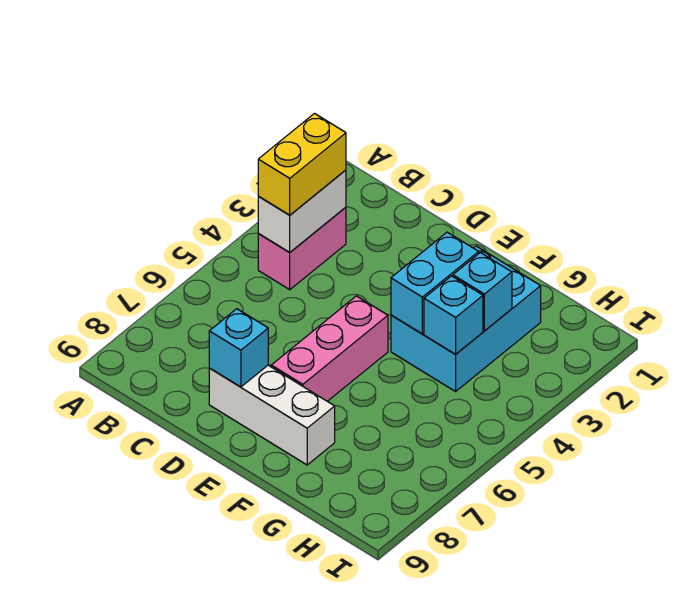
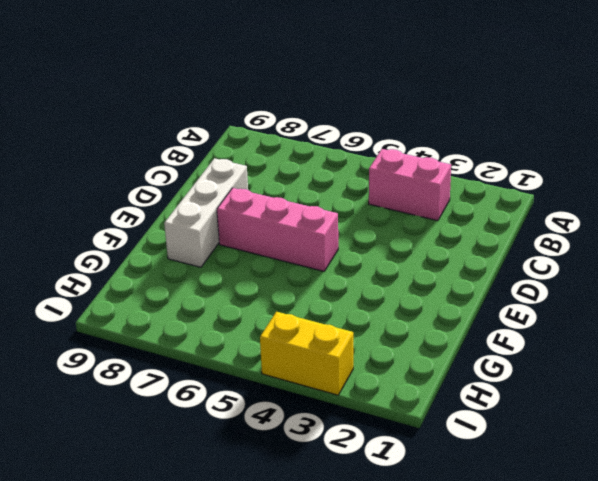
yellow brick I3:I4 level 1 -> yellow brick B3:B4 level 3
none -> cyan brick F2:G4 level 1
none -> white brick B3:B4 level 2

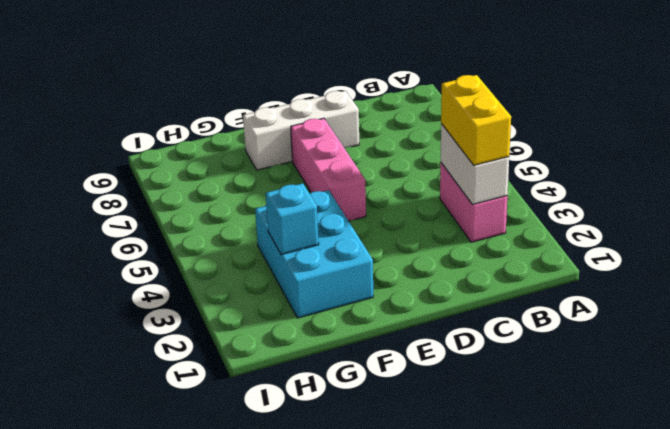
none -> cyan brick D8 level 2
none -> cyan brick F3:F4 level 2

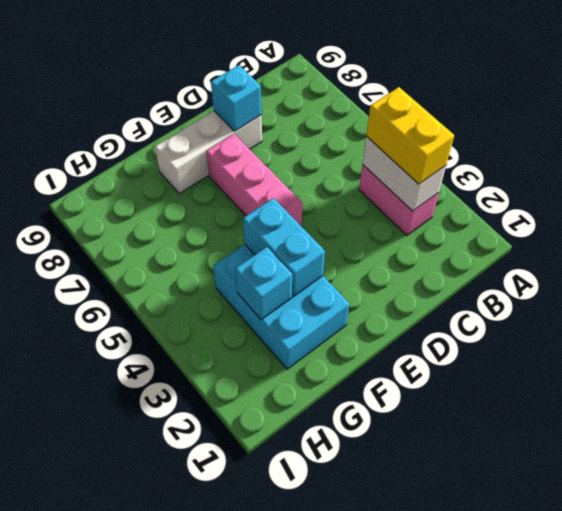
none -> cyan brick G4 level 2

